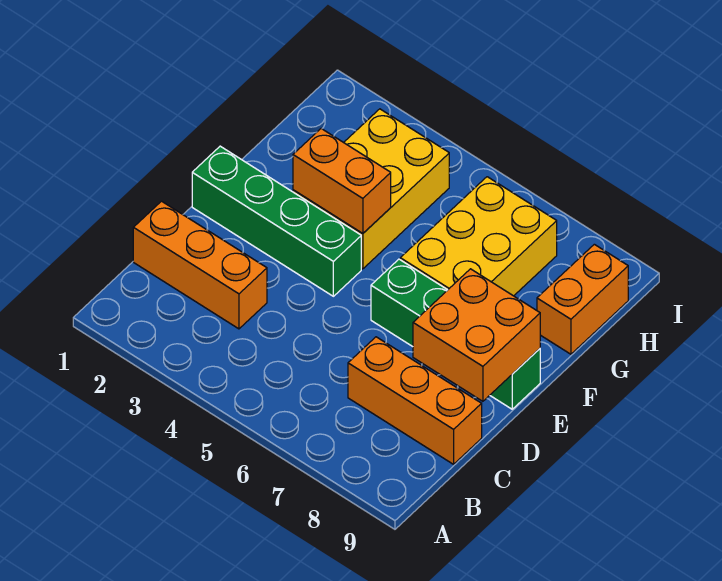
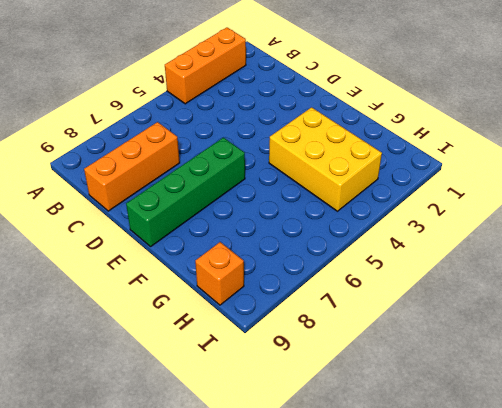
orange brick A2:A4 level 1 -> orange brick C1:C3 level 1
orange brick H9 level 1 -> orange brick G9:H9 level 1
none -> green brick E1:E4 level 1
none -> yellow brick F6:H7 level 1

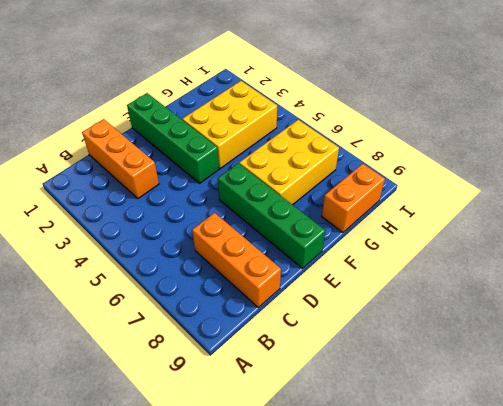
none -> orange brick D8:E9 level 2
none -> orange brick F3:F4 level 2

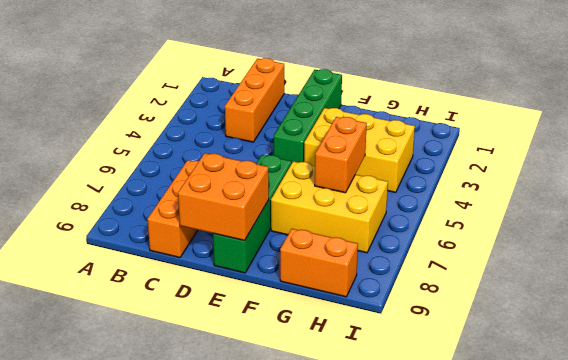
orange brick G5:G6 level 2 -> orange brick F3:F4 level 2

